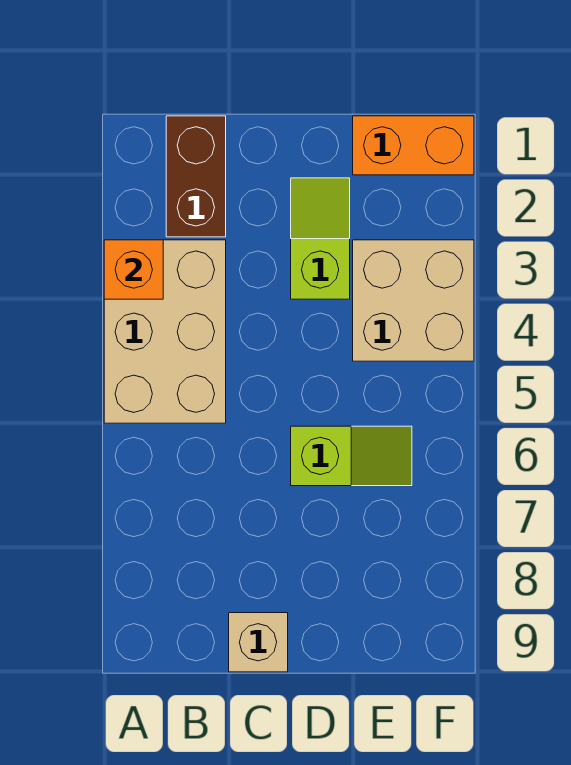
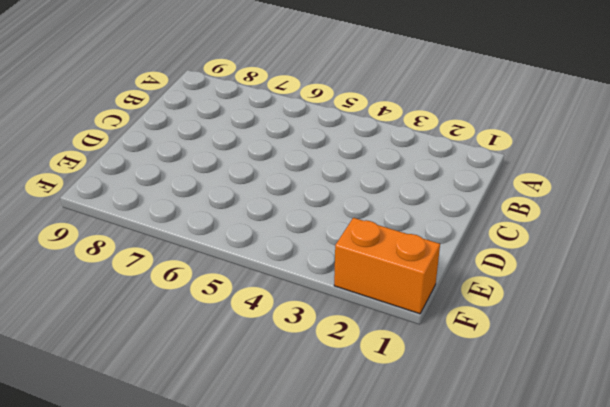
orange brick F1:F2 level 1 -> orange brick E1:F1 level 1
none -> tan brick A3:B5 level 1
none -> brown brick B1:B2 level 1

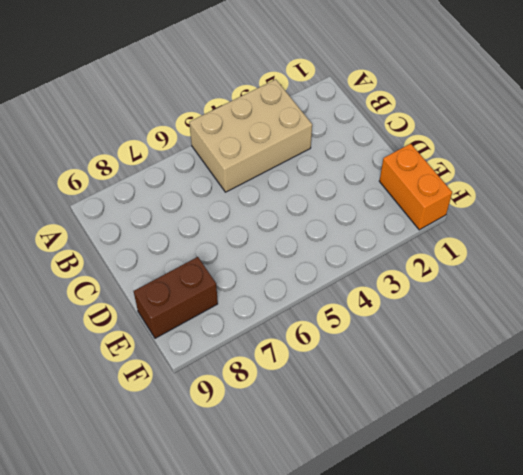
brown brick E8:E9 level 1 -> brown brick B1:B2 level 1
none -> tan brick C9 level 1
none -> lime slope D2:D3 level 1 top 3

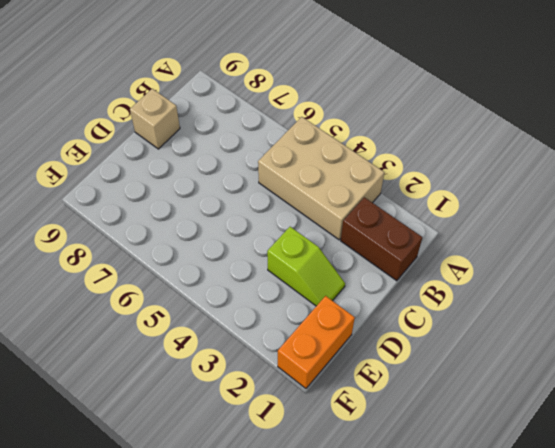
none -> lime slope D6:E6 level 1 top D
none -> tan brick E3:F4 level 1

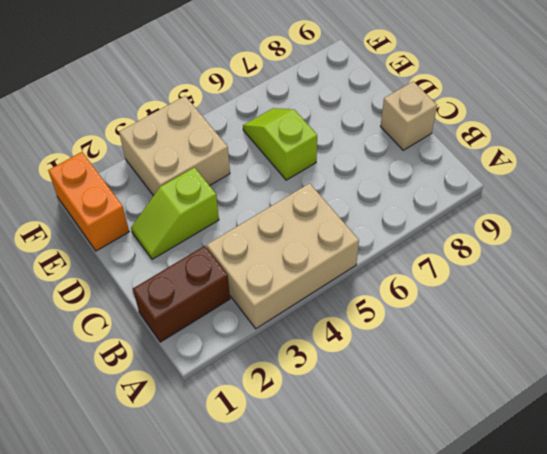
none -> orange brick A3 level 2

